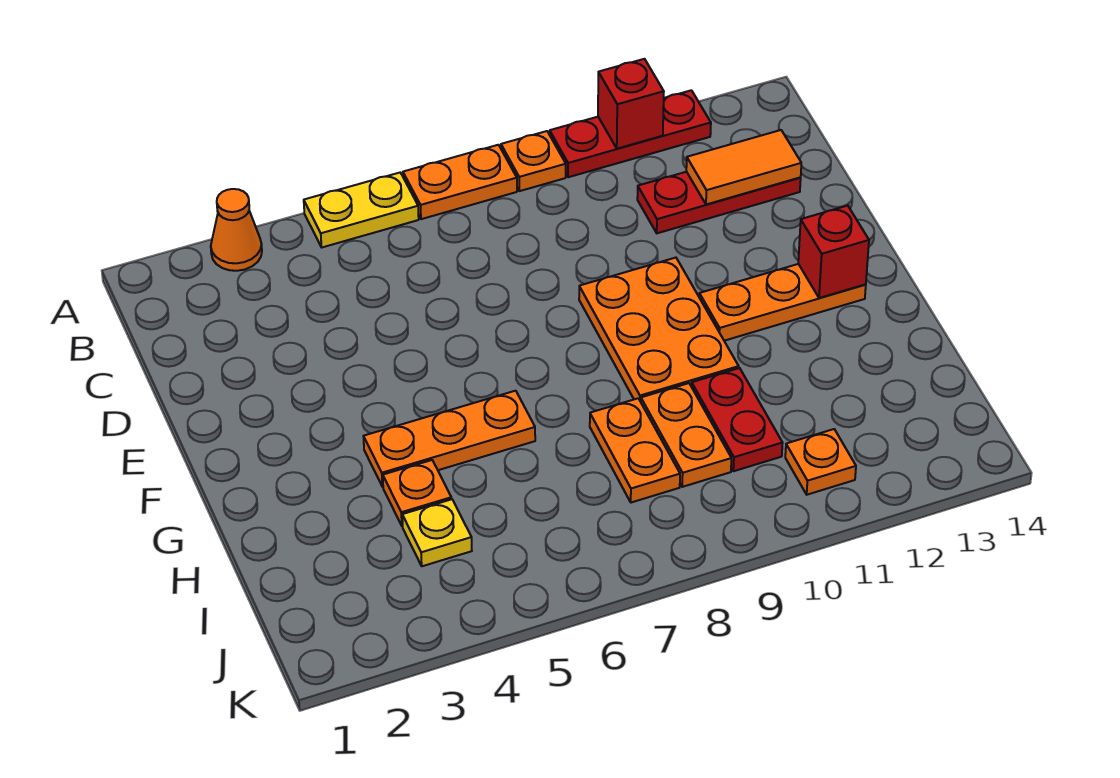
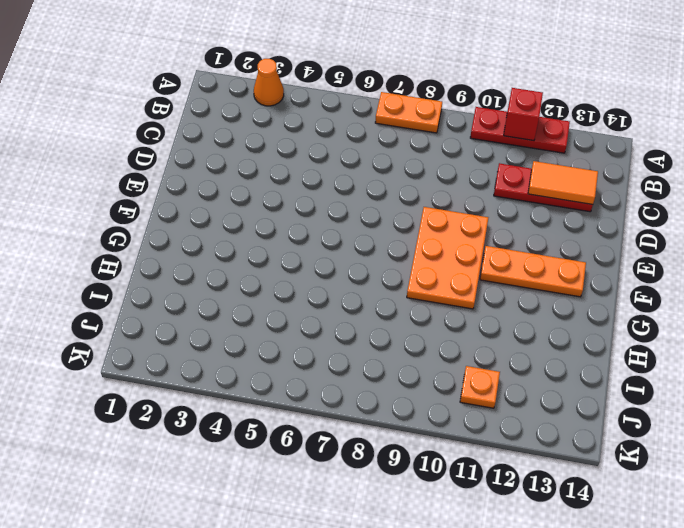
none -> yellow plate A5:A6 level 1
none -> orange plate A9 level 1
none -> orange plate G4:G6 level 1

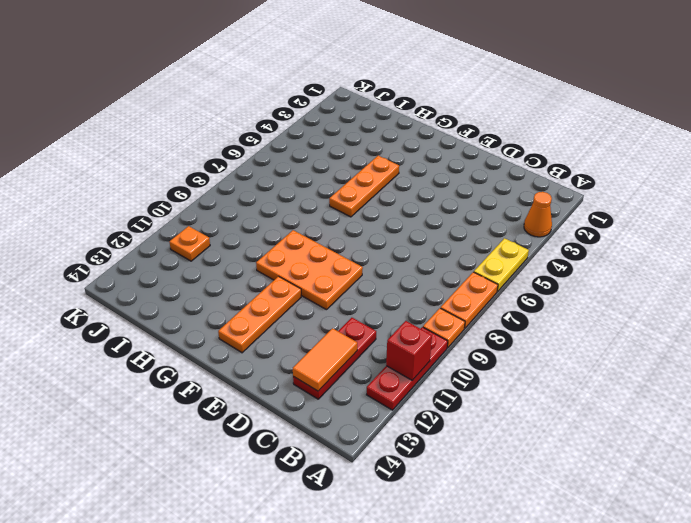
none -> orange plate H4 level 1
none -> orange plate H8:I8 level 1
none -> orange plate H9:I9 level 1

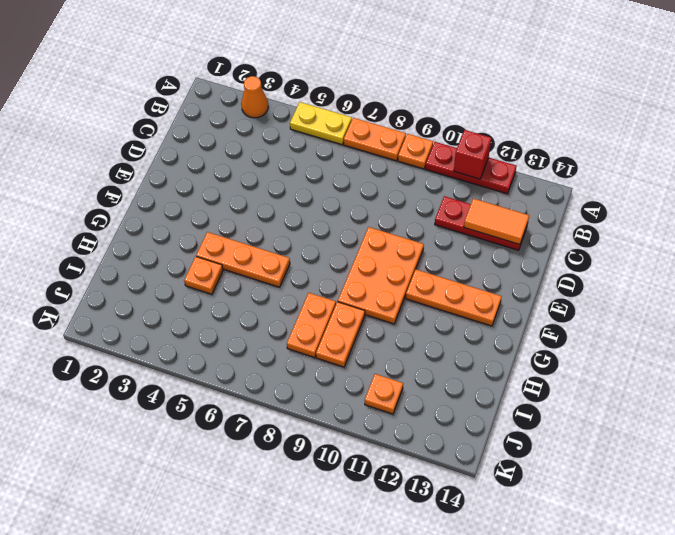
none -> red plate H10:I10 level 1
none -> yellow plate I4 level 1
none -> red brick F13 level 2

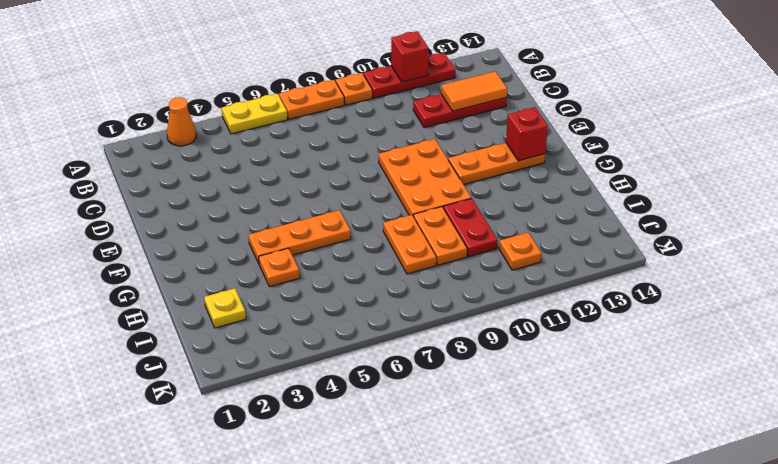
yellow plate I2 level 1 -> yellow plate I4 level 1

